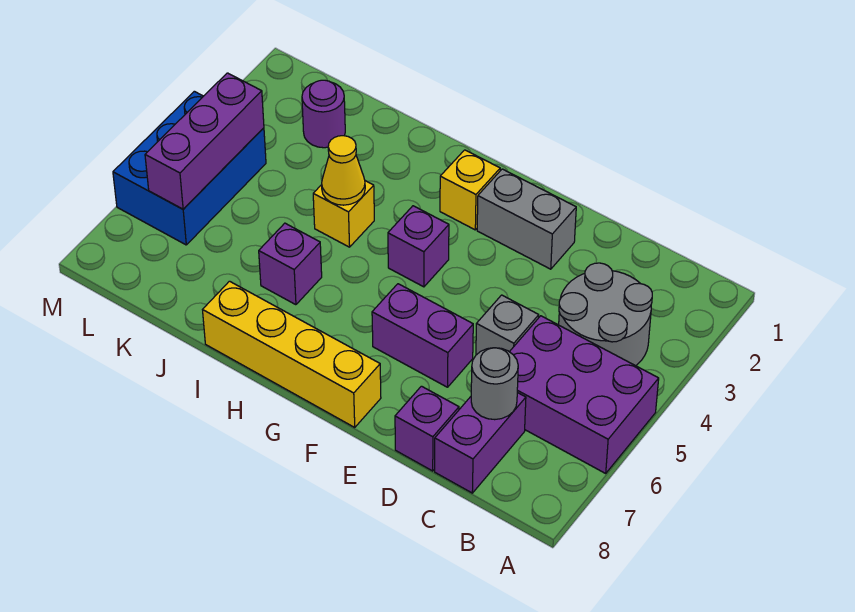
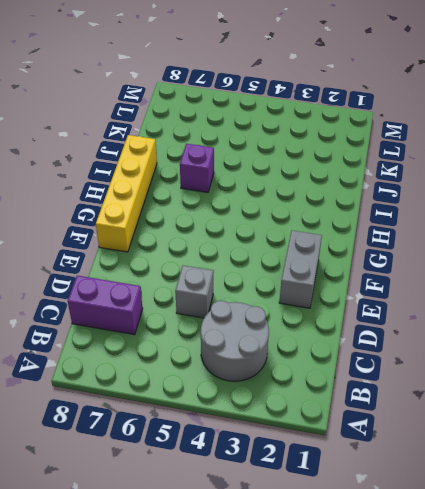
none -> purple brick A5:C6 level 1
none -> purple brick D8 level 1
none -> purple brick E6:F6 level 1

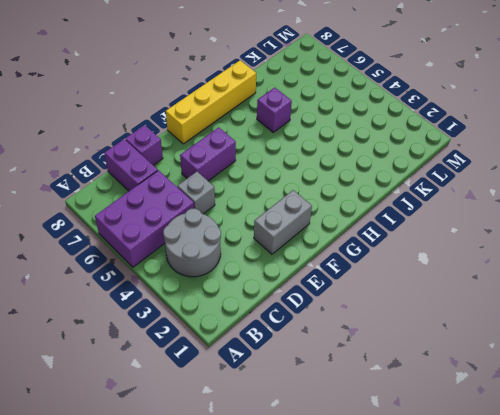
none -> yellow brick G2 level 1
none -> purple brick G4 level 1
none -> yellow brick I4 level 1

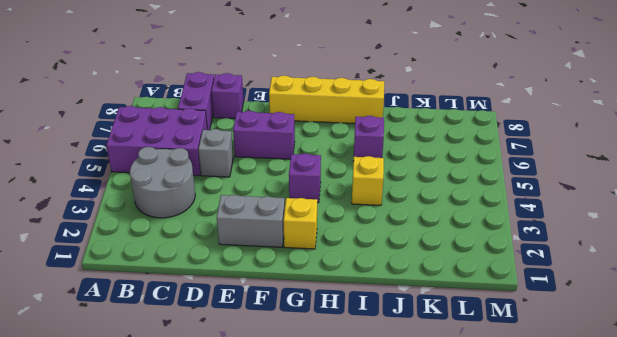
none -> purple round brick K2 level 1
none -> blue brick L4:M6 level 1
none -> grey round brick C7 level 2

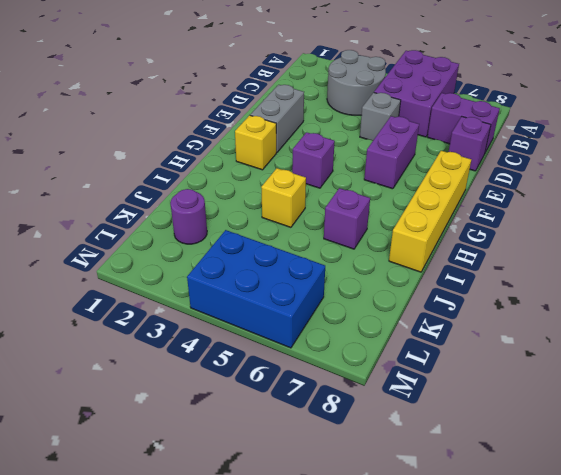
none -> grey round brick C7 level 2
none -> yellow cone I4 level 2
none -> purple brick L4:L6 level 2

